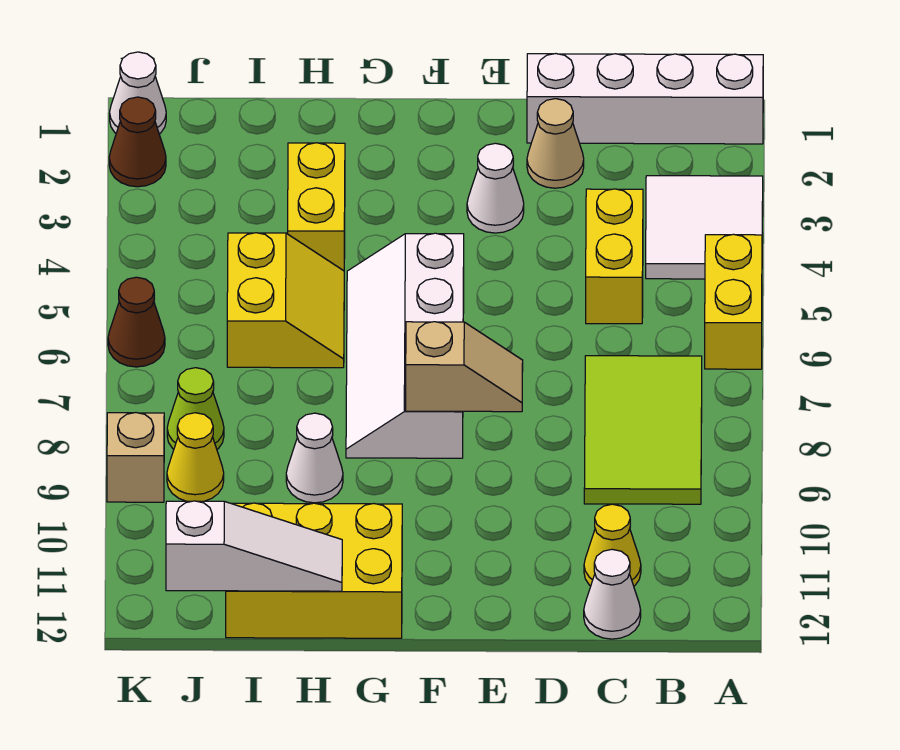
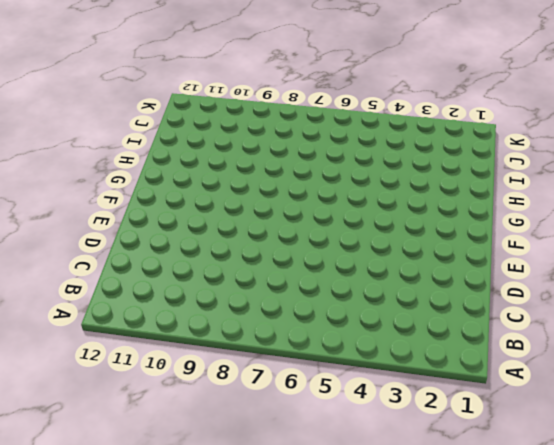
none -> white brick A1:D1 level 1
none -> white tile A3:B4 level 1
none -> yellow brick A5:A6 level 1

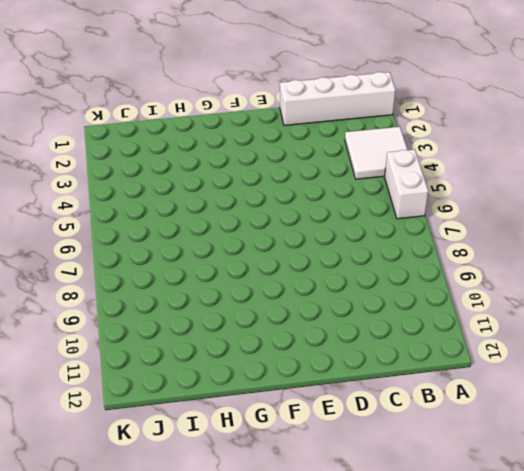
white brick A5:A6 level 1 -> yellow brick A5:A6 level 1
none -> lime tile B7:C9 level 1
none -> yellow brick C4:C5 level 1
none -> yellow cone C11 level 1

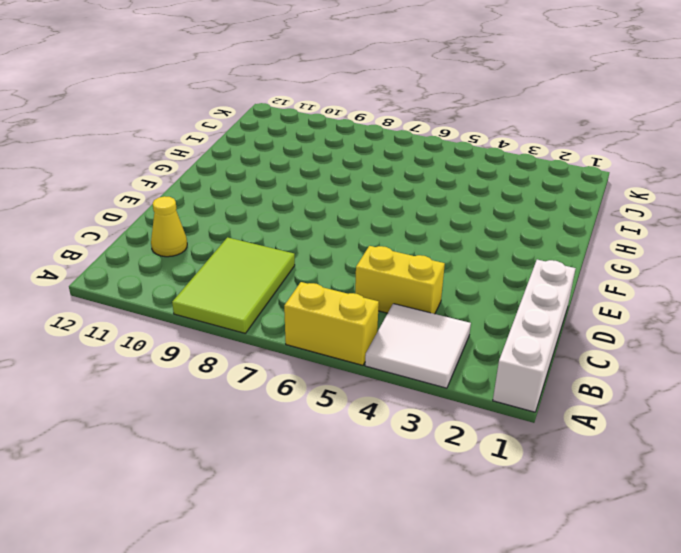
lime tile A8:C9 level 1 -> lime tile B7:C9 level 1
none -> white cone C12 level 1
none -> tan cone D2 level 1
none -> white cone E3 level 1

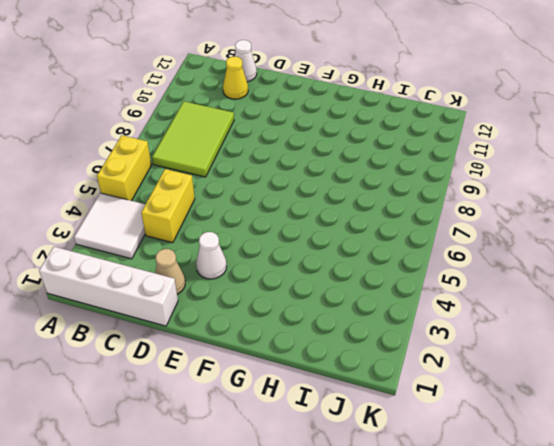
none -> white slope F5:G8 level 1 top F
none -> yellow brick G11:I12 level 1
none -> yellow brick H3:H4 level 1

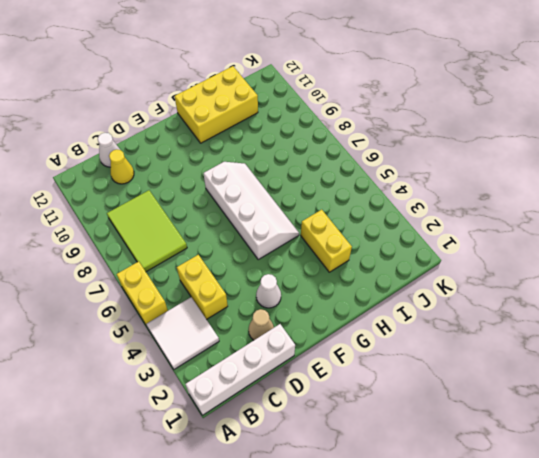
none -> yellow slope H5:I6 level 1 top I
none -> white cone H9 level 1
none -> lime cone J8 level 1

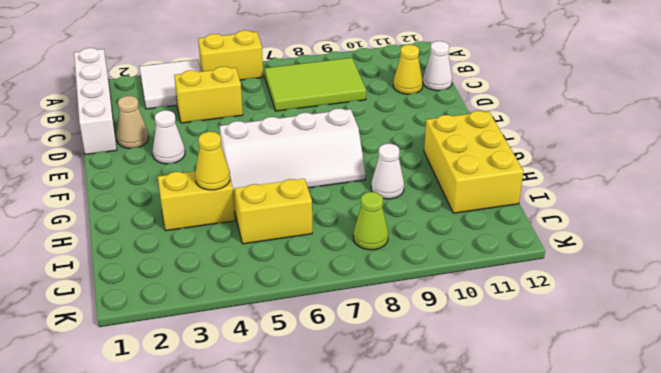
yellow cone H4 level 2 -> yellow cone J9 level 1
none -> white cone K1 level 1
none -> brown cone K2 level 1
none -> brown cone K6 level 1

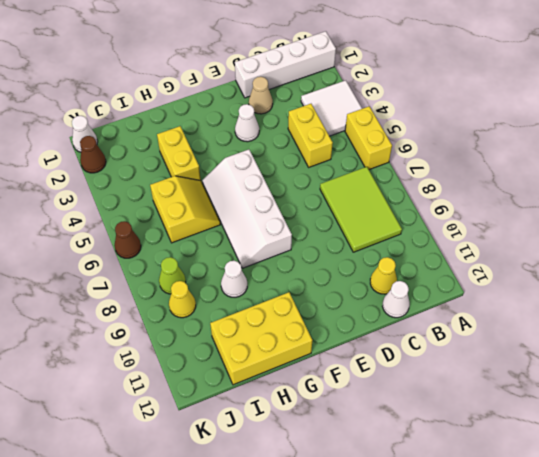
none -> tan brick K9 level 1
none -> tan slope E8:F8 level 2 top F
none -> white slope H12:J12 level 2 top J

